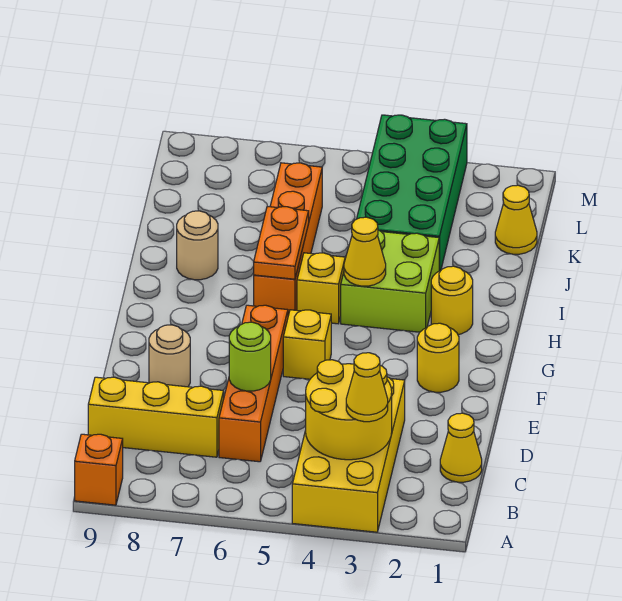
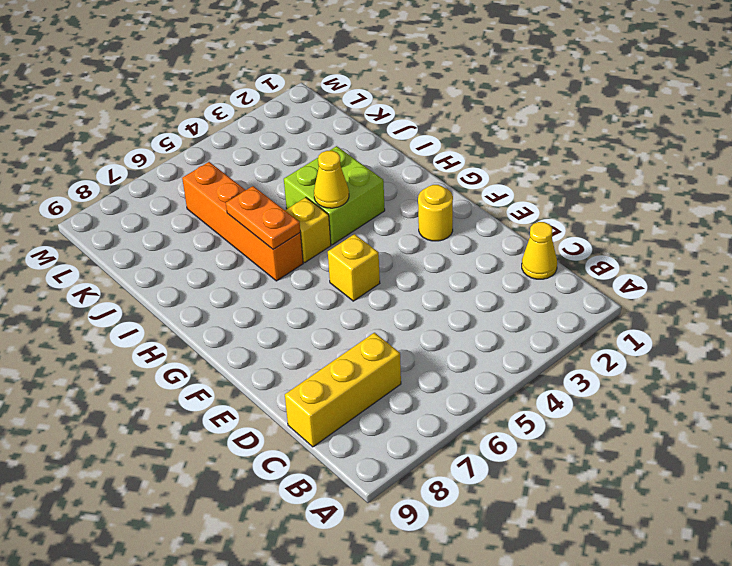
none -> yellow brick A3:D4 level 1
none -> orange brick A9 level 1
none -> orange brick C6:F6 level 1

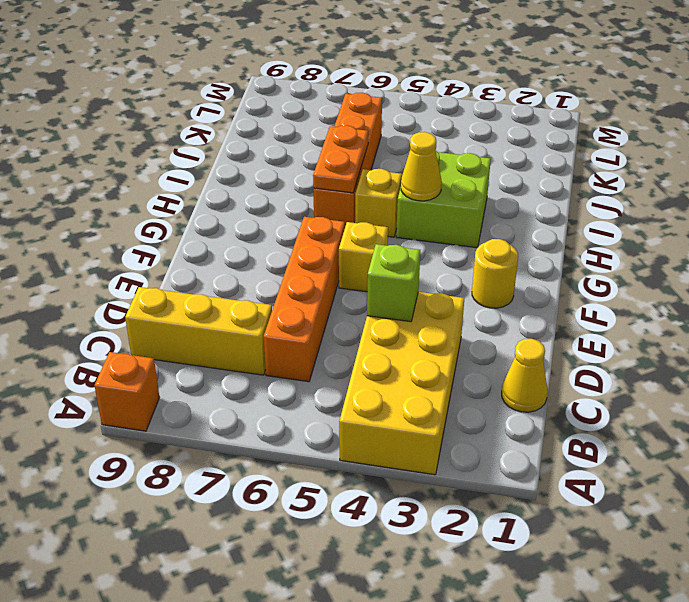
lime brick D4 level 2 -> none
none -> tan round brick E8 level 1
none -> yellow round brick H2 level 1
none -> tan round brick I8 level 1

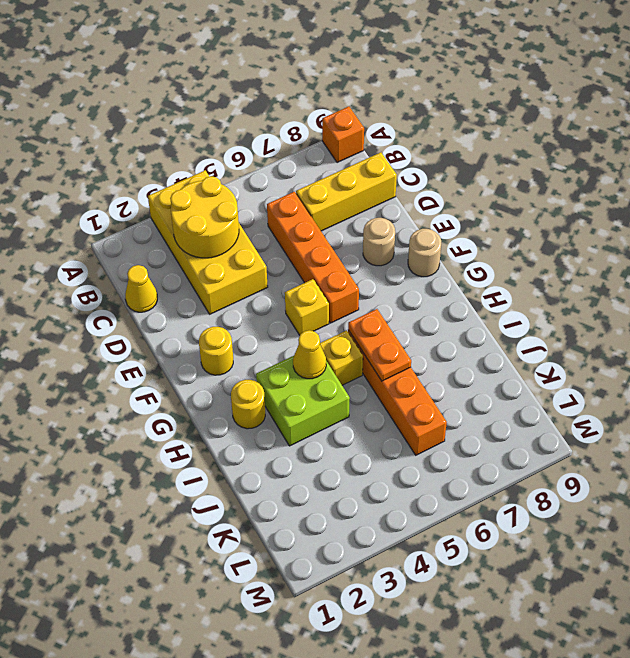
tan round brick F9 level 1 -> tan round brick I8 level 1
none -> green brick J3:M4 level 1
none -> yellow cone K1 level 1
none -> lime round brick D6 level 2

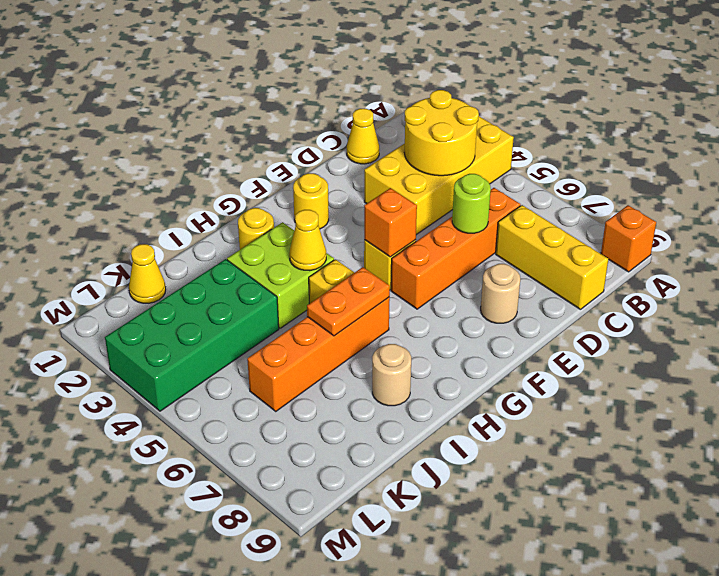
orange brick F5 level 2 -> none
none -> yellow cone B3 level 3

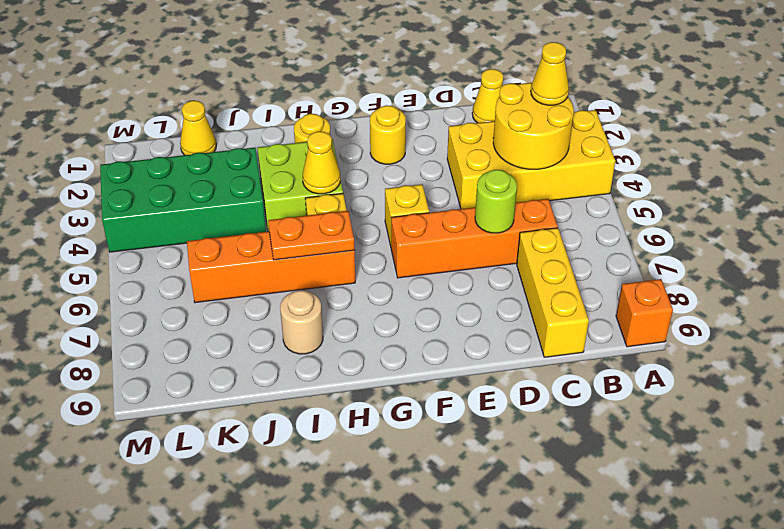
none -> tan round brick E8 level 1

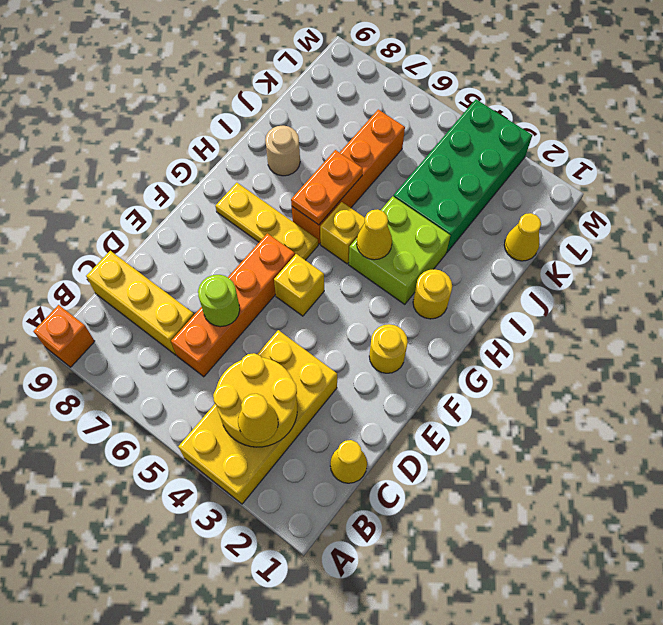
yellow plate G6:G8 level 1 -> none
none -> tan round brick E8 level 1

